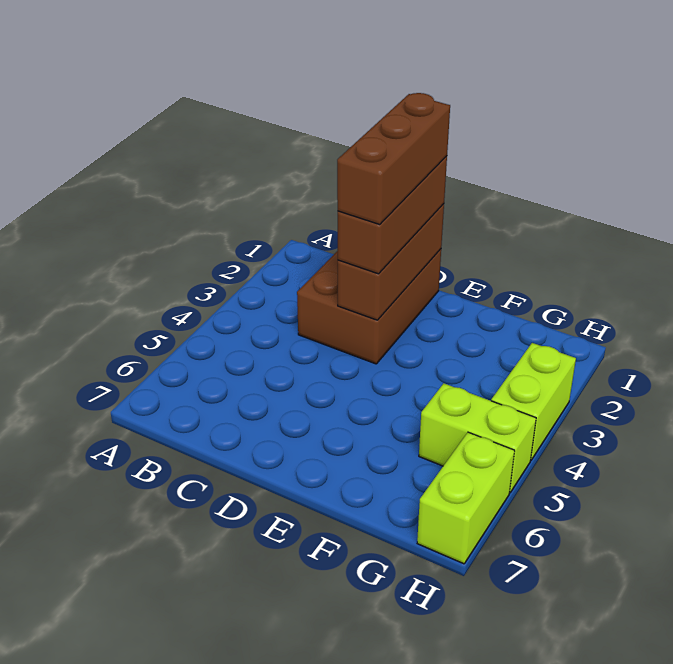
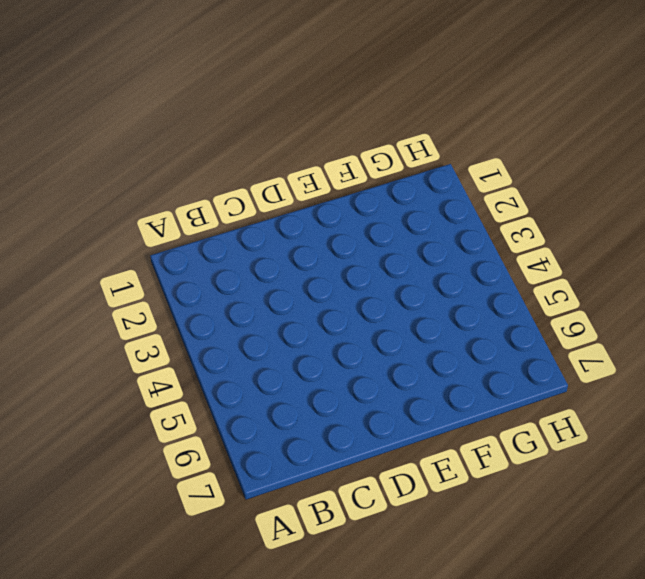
none -> brown brick C1:D3 level 1
none -> lime brick G5:H5 level 1

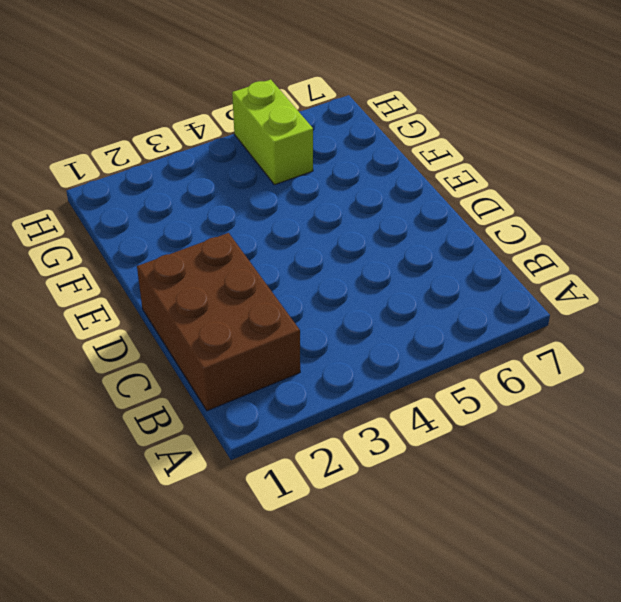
brown brick B1:D2 level 1 -> brown brick C1:D3 level 1
none -> lime brick H3:H4 level 1
none -> lime brick H6:H7 level 1

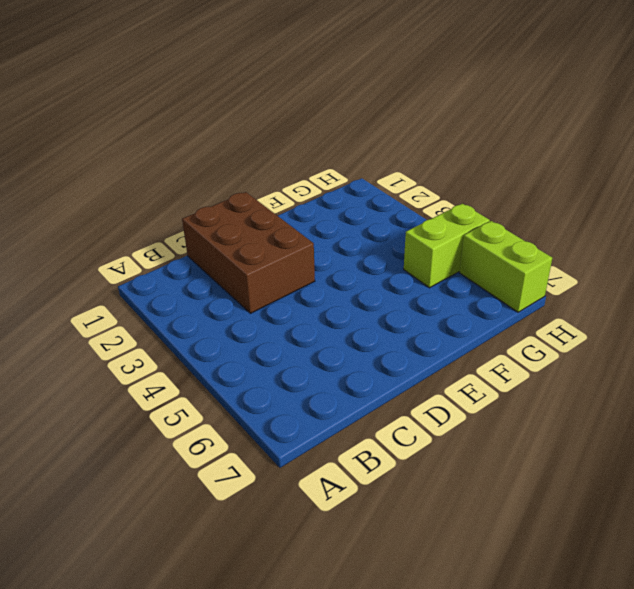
none -> lime brick H3:H4 level 1
none -> brown brick D1:D3 level 2

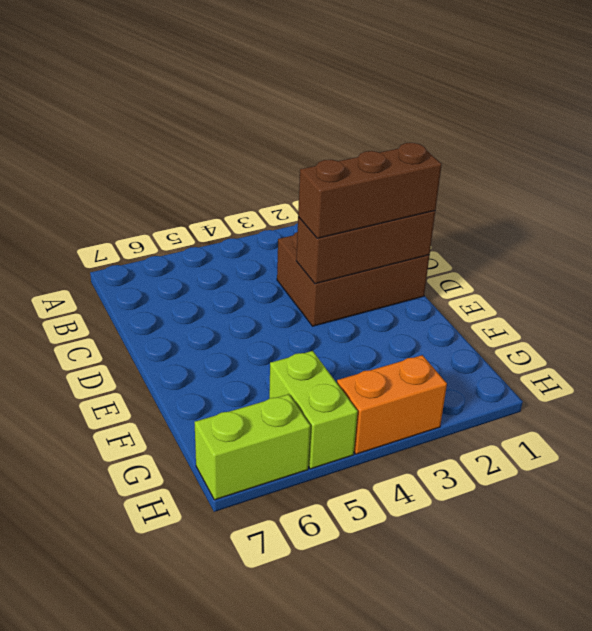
orange brick H3:H4 level 1 -> lime brick H3:H4 level 1
none -> brown brick D1:D3 level 4

